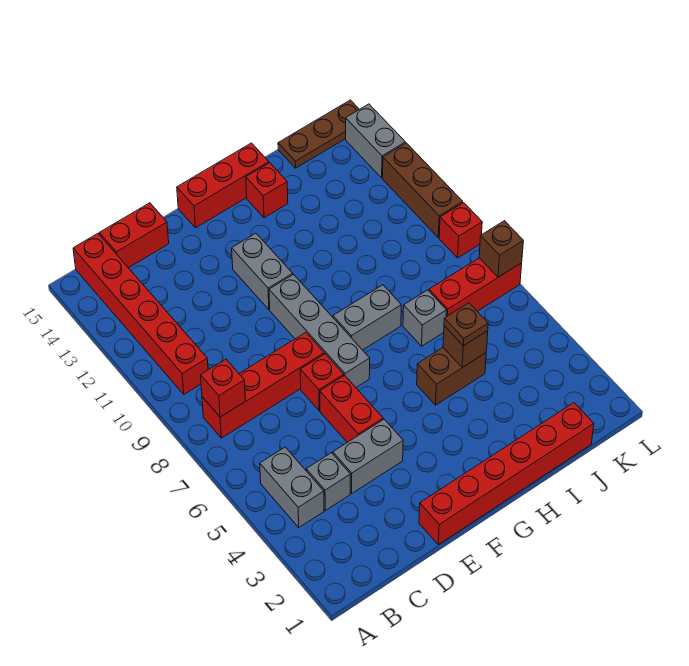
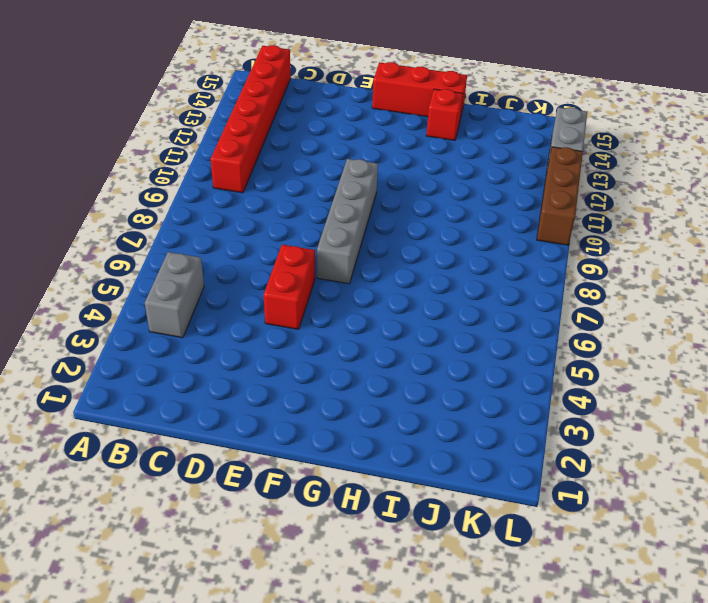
none -> red brick B8:E8 level 1
none -> grey brick C4 level 1
none -> red brick C15:D15 level 1

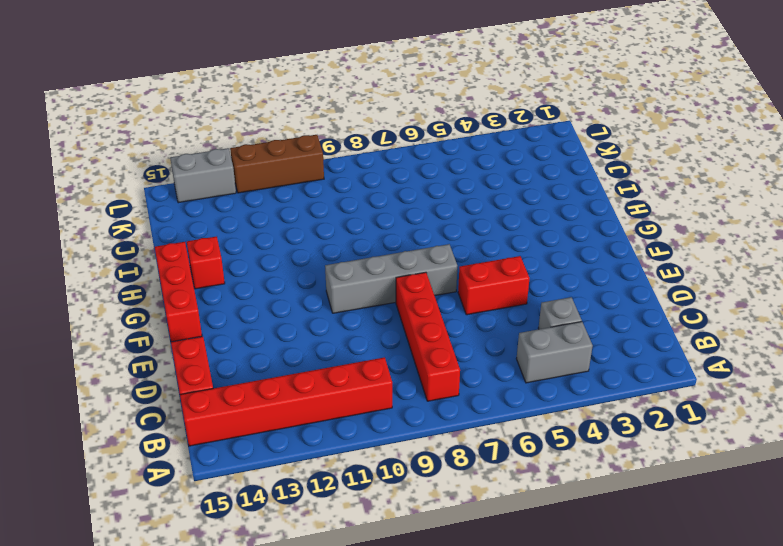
none -> grey brick D4:E4 level 1
none -> red brick E1:J1 level 1
none -> red brick E7 level 1

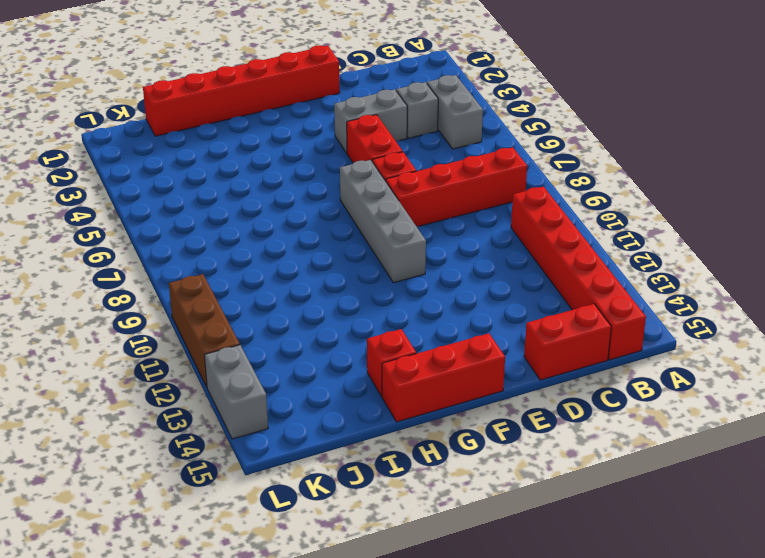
none -> grey brick F11:F12 level 1
none -> grey brick G8:H8 level 1
none -> brown brick H5:I5 level 1

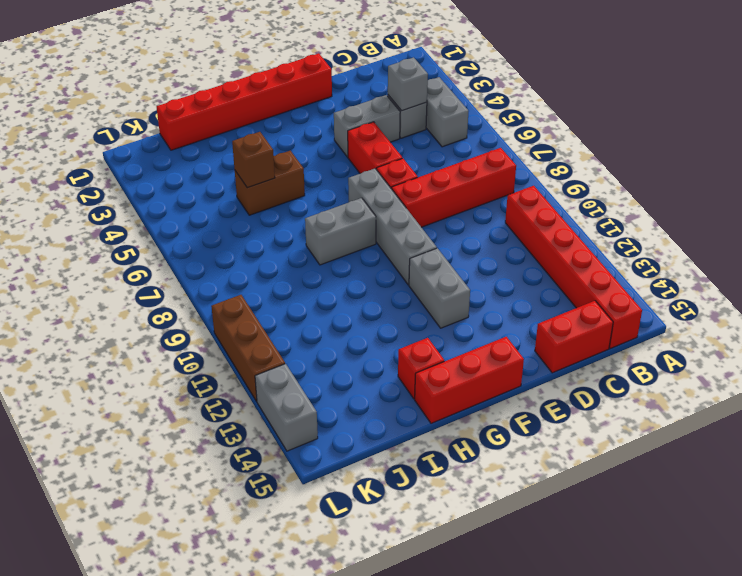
grey brick C4 level 2 -> grey brick I7 level 1
none -> red brick J7:L7 level 1
none -> brown plate J15:L15 level 1
none -> red brick L9 level 1

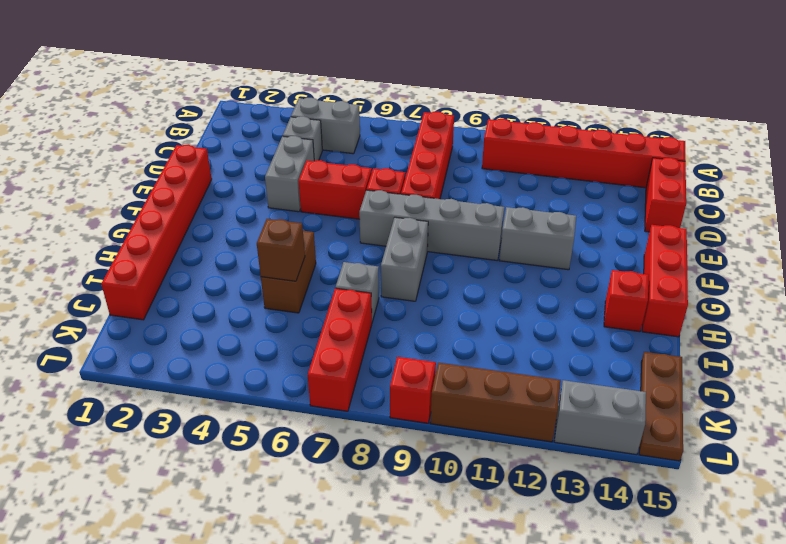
none -> red brick B8 level 2
none -> brown brick L7 level 2
none -> brown plate I5 level 3

